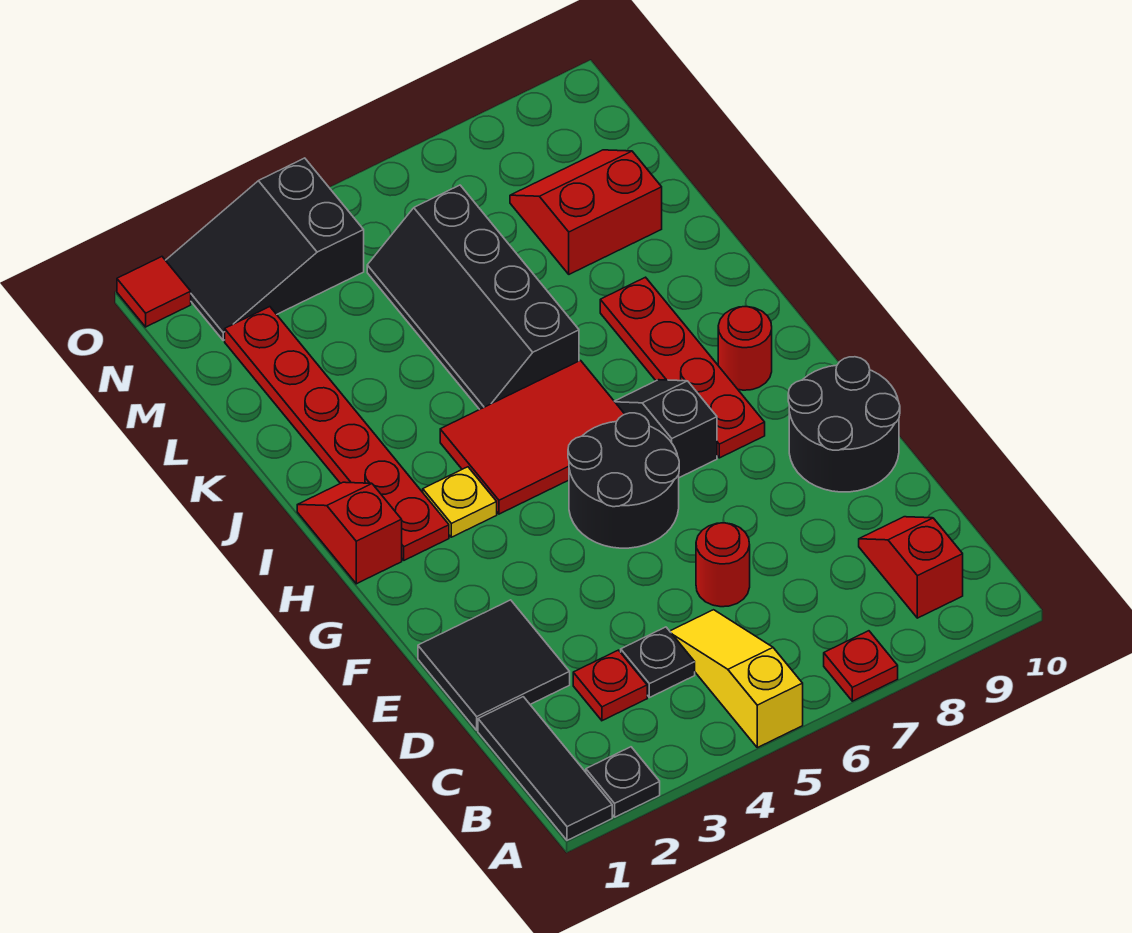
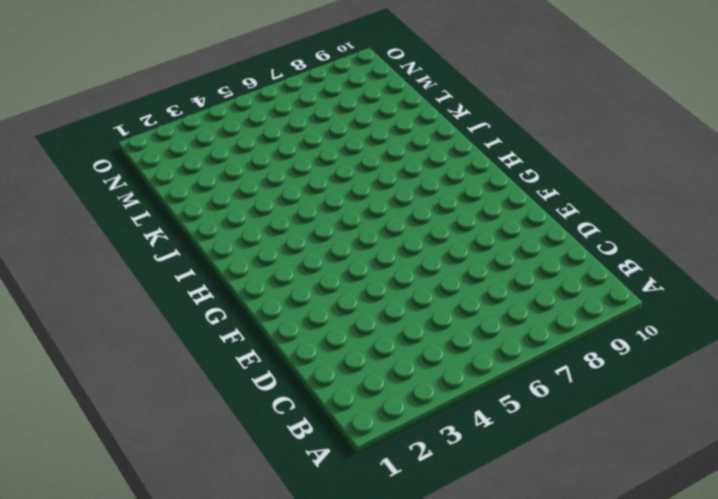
none -> black tile A1:C1 level 1
none -> black plate A2 level 1
none -> yellow slope A5:C5 level 1 top A

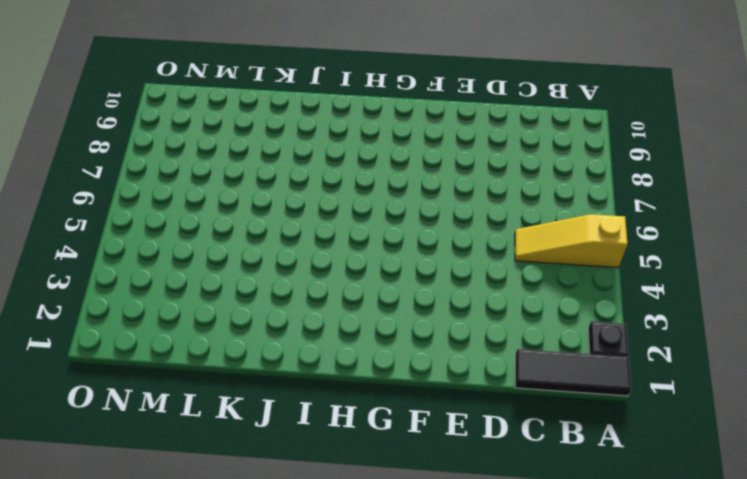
none -> red plate A7 level 1
none -> red slope B9:C9 level 1 top B
none -> red plate C3 level 1

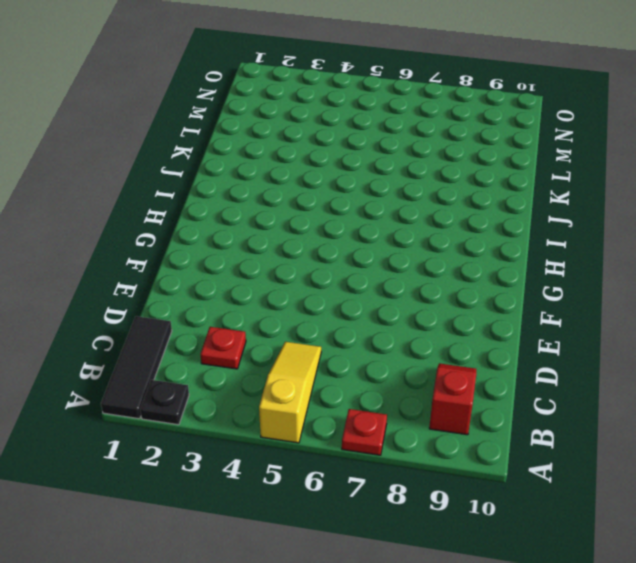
none -> black plate C4 level 1
none -> black tile D1:E2 level 1
none -> red round brick D6 level 1

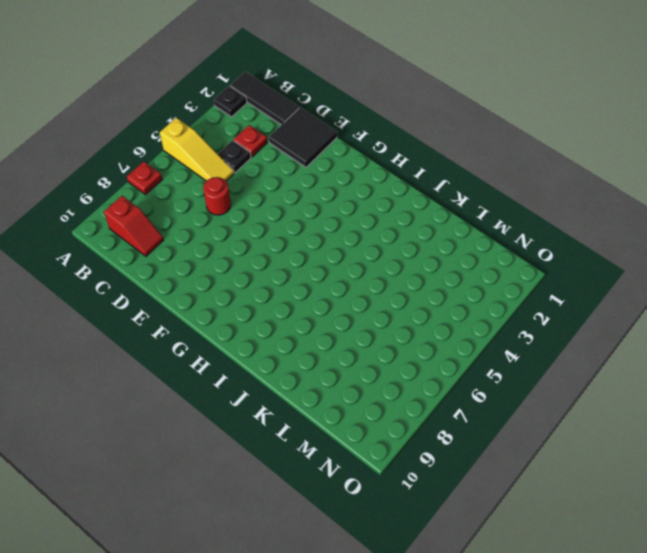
none -> black round brick E9:F10 level 1
none -> black round brick F5:G6 level 1
none -> black slope G7:H7 level 1 top G

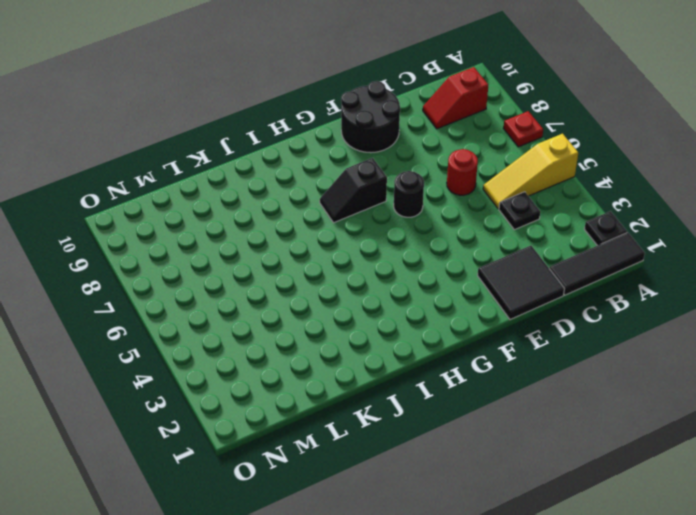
black round brick F6 level 1 -> black round brick F5:G6 level 1
none -> red plate C3 level 1
none -> red plate G8:J8 level 1
none -> red slope H1:I1 level 1 top H

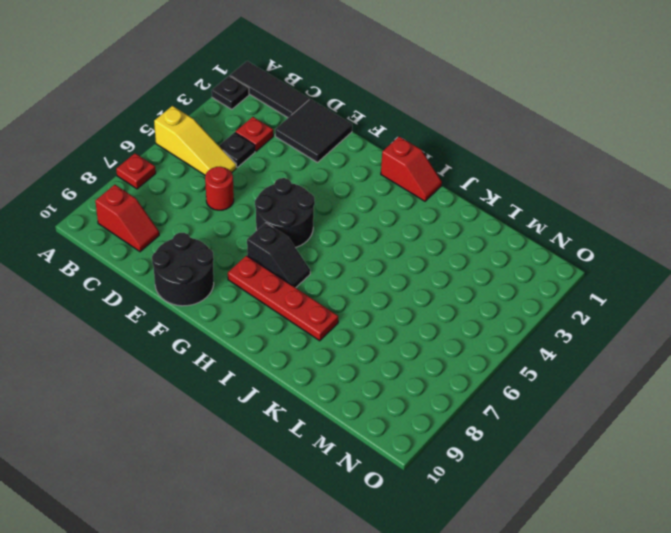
none -> red plate H2:M2 level 1
none -> yellow plate H3 level 1
none -> red tile H4:I6 level 1

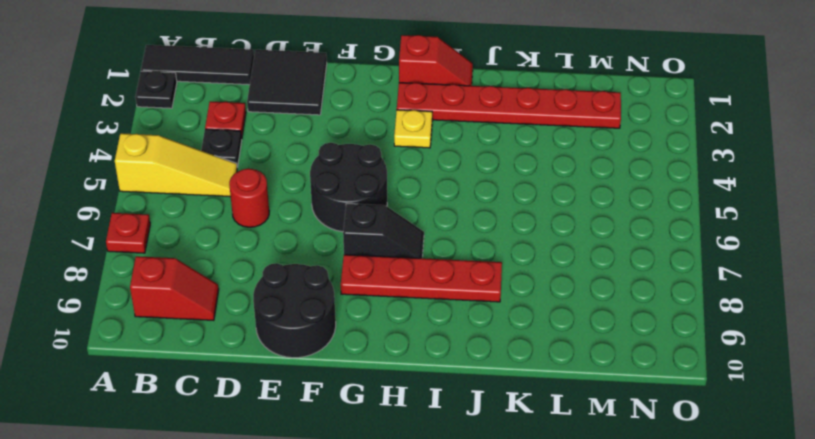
none -> red tile H4:I6 level 1
none -> red round brick H9 level 1
none -> black slope J5:M6 level 1 top 6

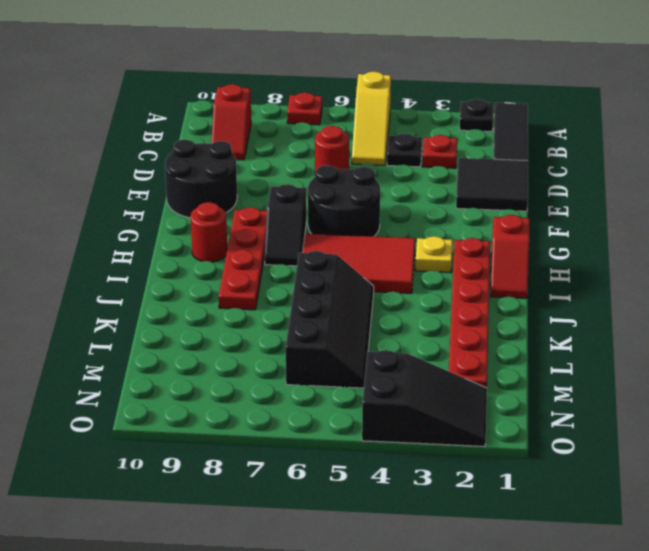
none -> red slope L8:M9 level 1 top L
none -> red tile O1 level 1

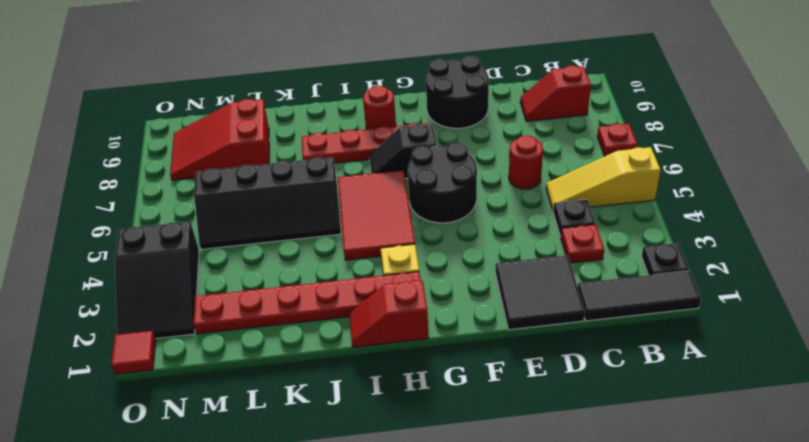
red slope L8:N9 level 1 top L -> red slope L8:M9 level 1 top L

